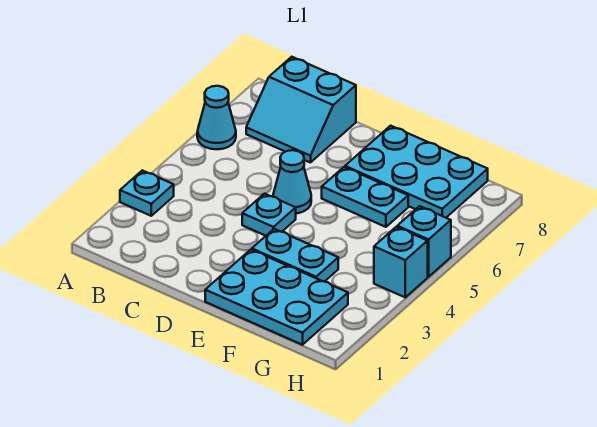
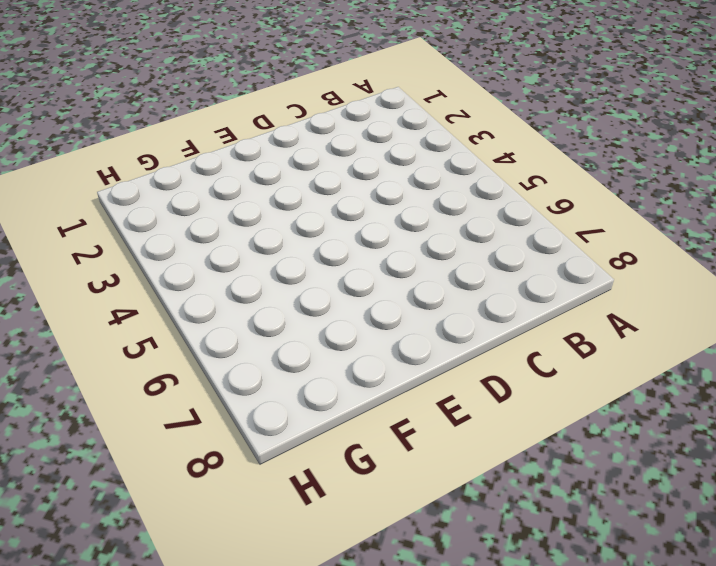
none -> cyan plate A3 level 1
none -> cyan cone A6 level 1

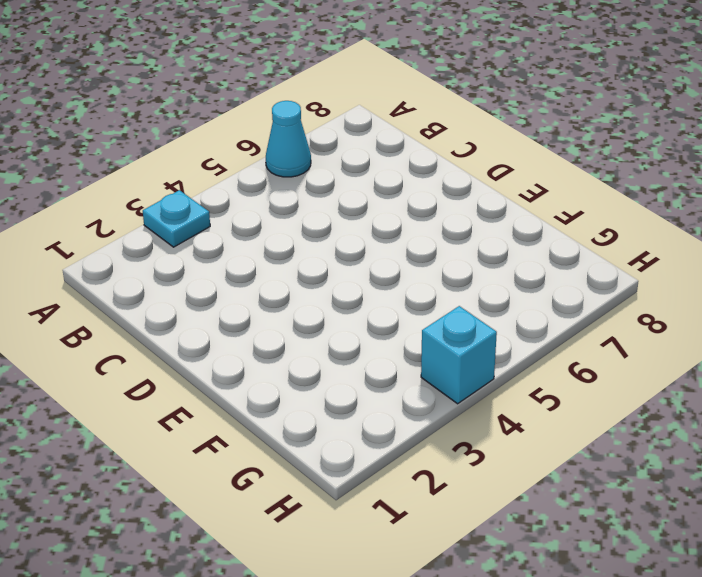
none -> cyan slope B7:C8 level 1 top 8
none -> cyan plate D4 level 1

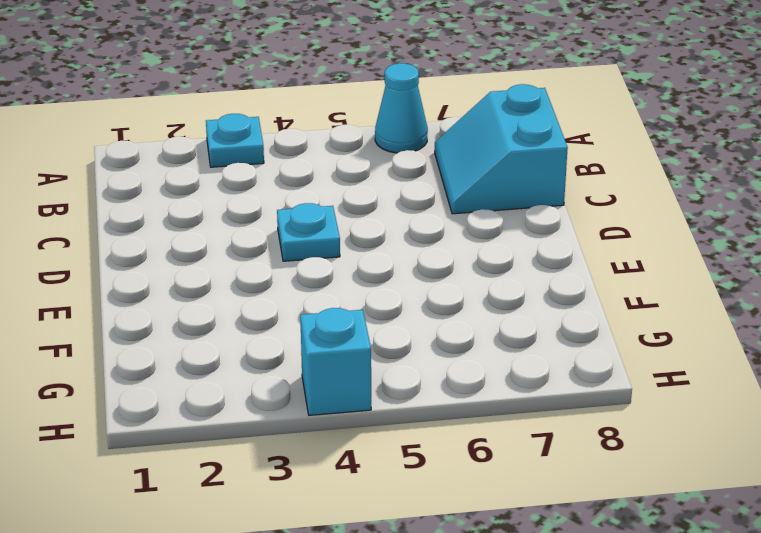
none -> cyan cone D5 level 1
none -> cyan plate E1:G2 level 1

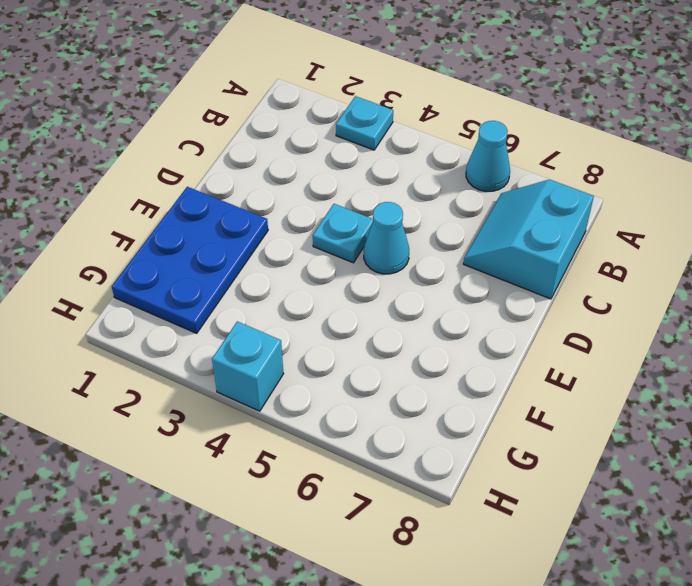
blue plate E1:G2 level 1 -> cyan plate E1:G2 level 1
none -> cyan plate E3:F3 level 1
none -> cyan plate E6:F6 level 1

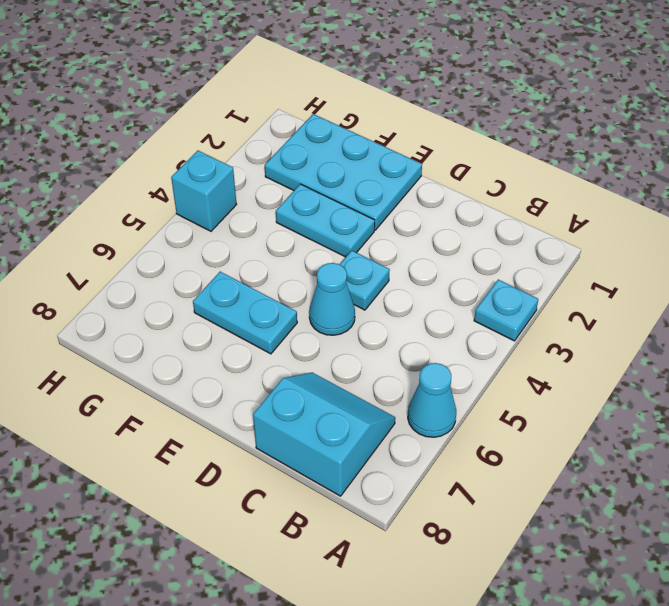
none -> cyan plate E7:G8 level 1
none -> cyan brick H5 level 1

